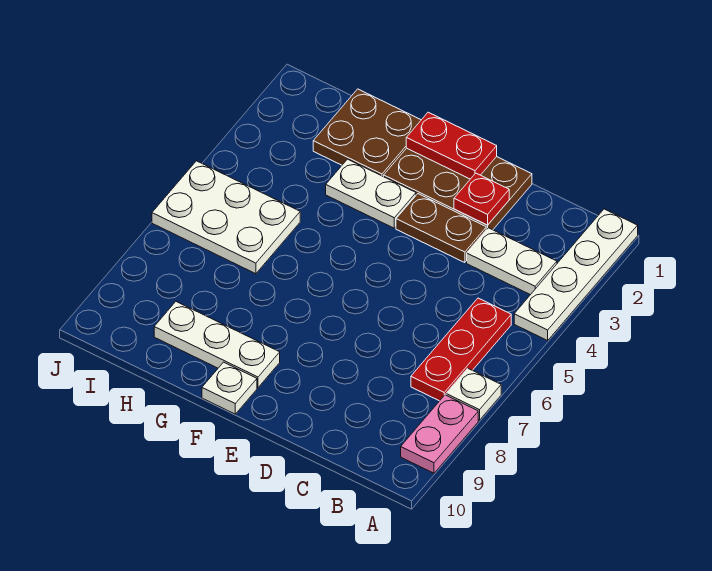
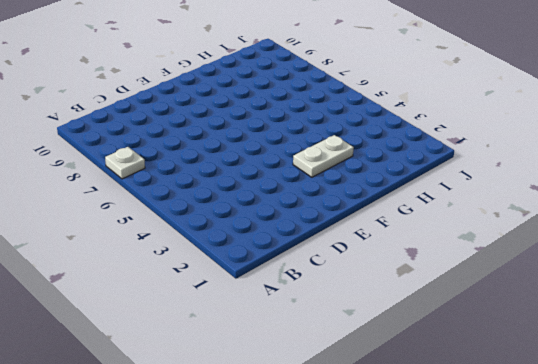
none -> white plate A1:A4 level 1
none -> pink plate A8:A9 level 1
none -> white plate B3:C3 level 1

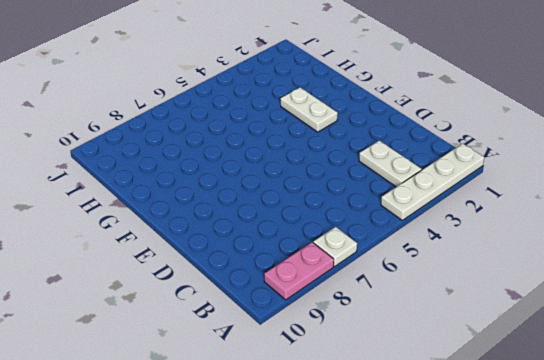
none -> red plate B5:B7 level 1
none -> brown plate D1:F2 level 1
none -> brown plate D3:E3 level 1

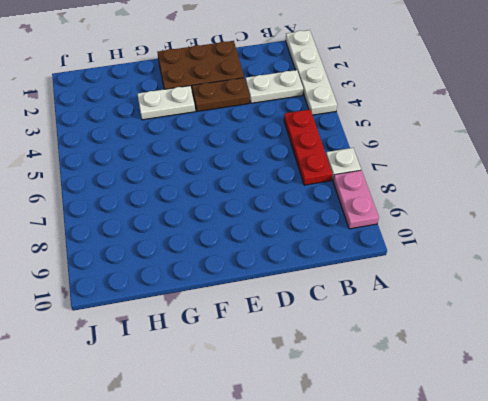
none -> white plate F9:H9 level 1
none -> white plate F10 level 1
none -> brown plate G1:H2 level 1

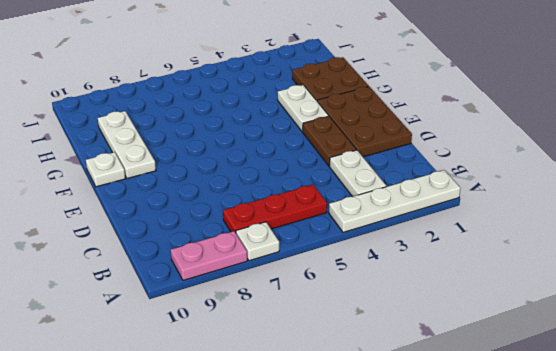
none -> white plate H5:J6 level 1
none -> red plate D2 level 2
none -> red plate E1:F1 level 2

